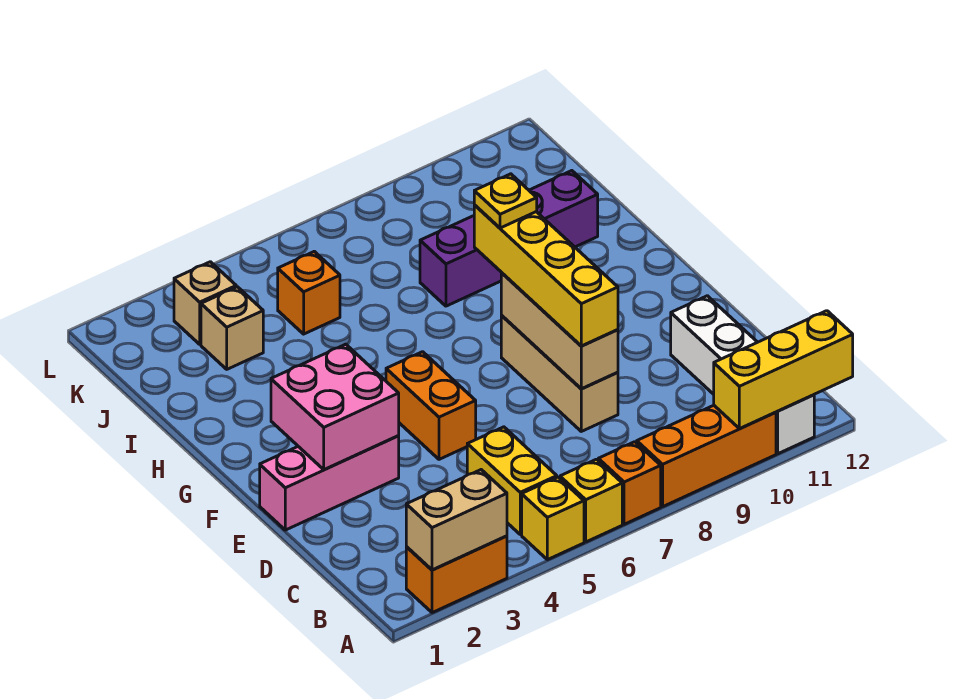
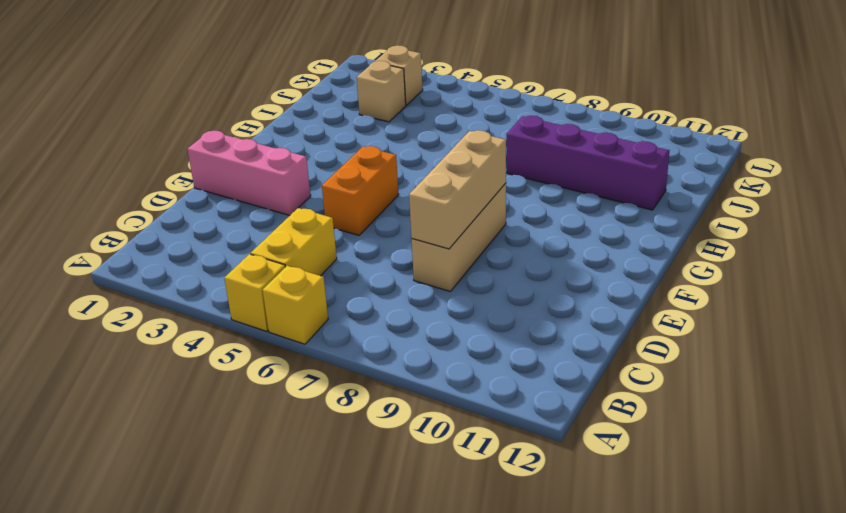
none -> orange brick A2:A3 level 1
none -> orange brick A7 level 1
none -> orange brick A8:A10 level 1

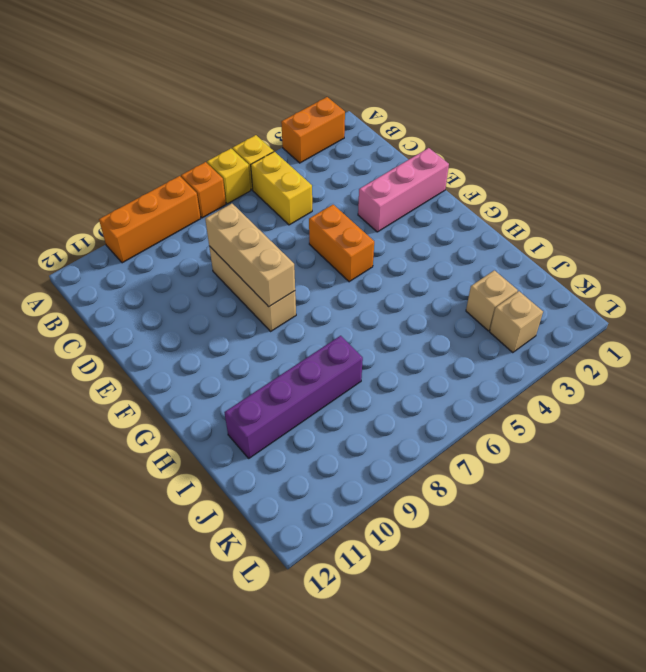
none -> white brick A11:D11 level 1
none -> orange brick J5 level 1
none -> tan brick A2:A3 level 2

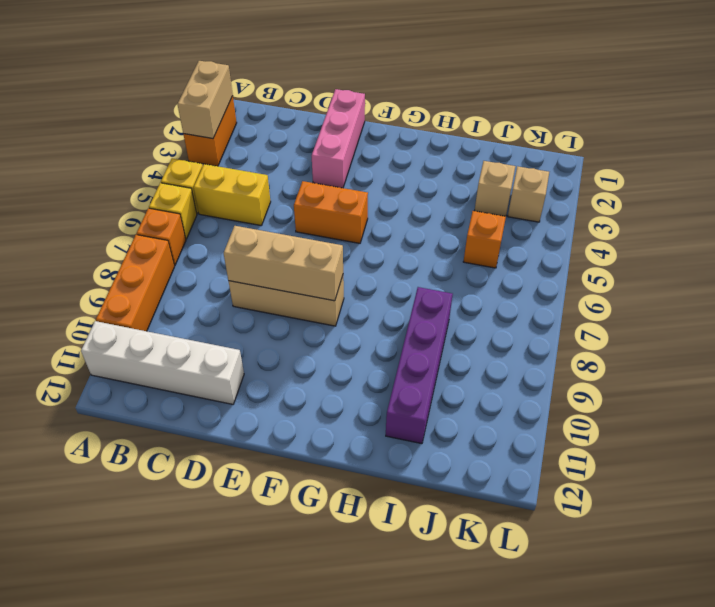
none -> yellow brick A10:A12 level 2
none -> pink brick E2:F3 level 2
none -> yellow brick D8:G8 level 3

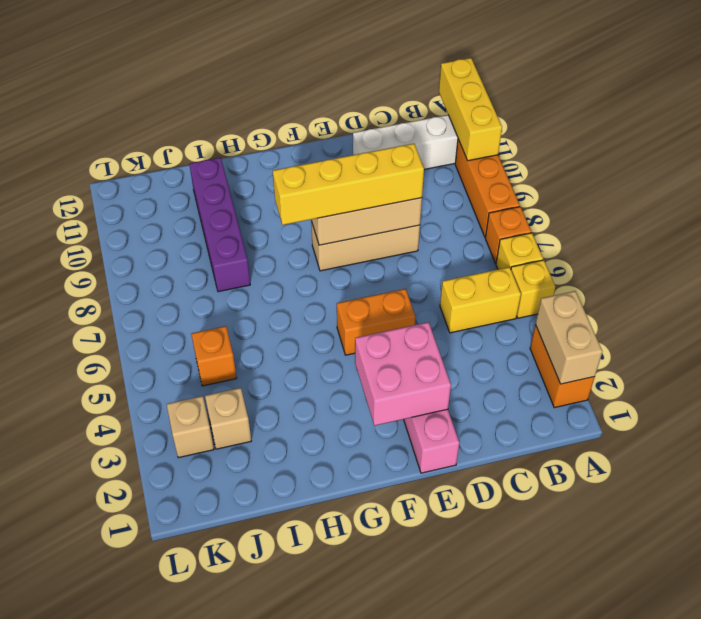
none -> yellow plate G8 level 4

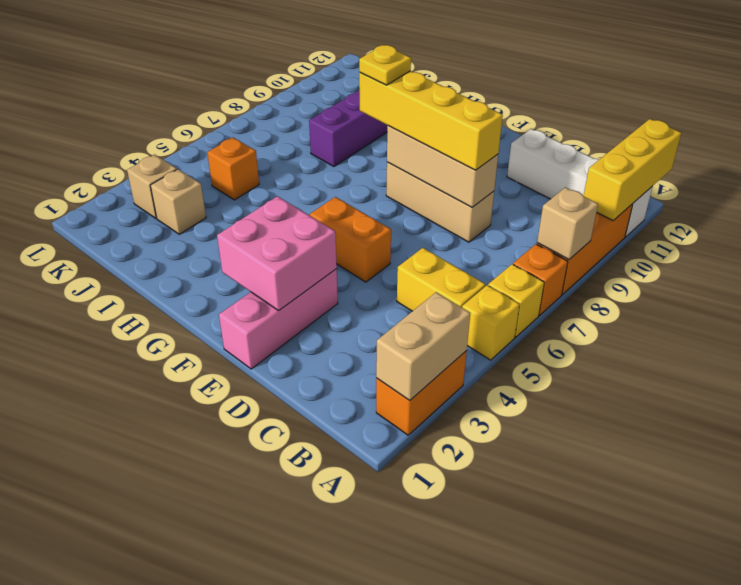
tan brick A8 level 2 -> none

